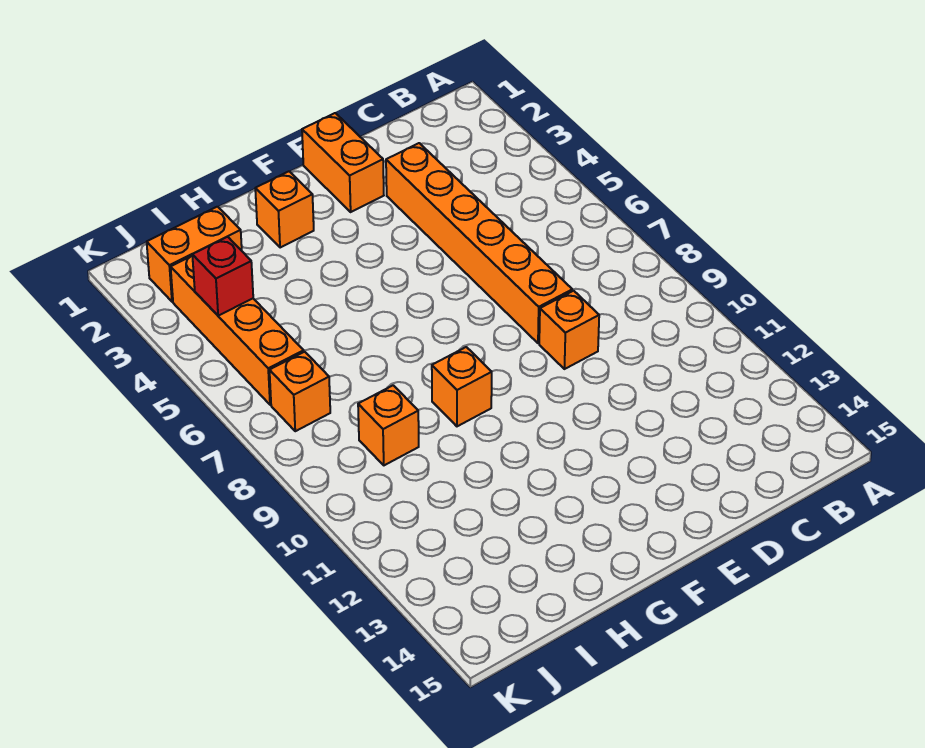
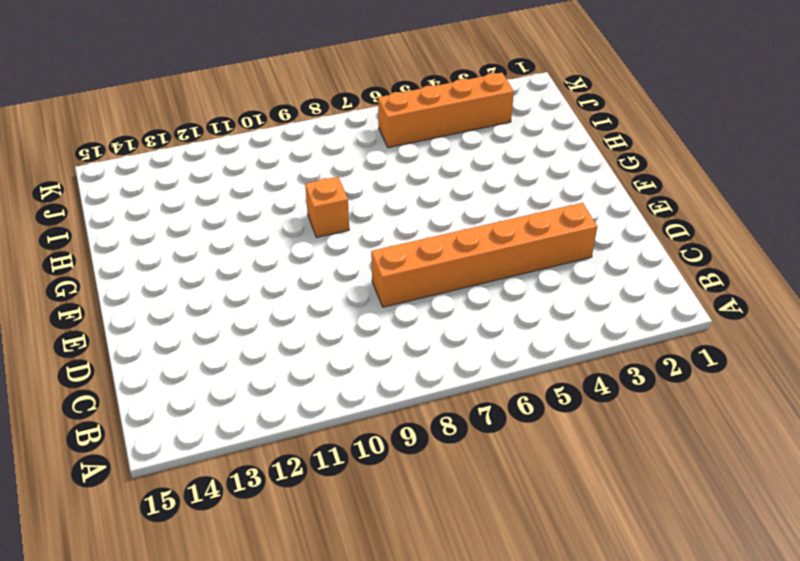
none -> orange brick D9 level 1
none -> orange brick E1:E2 level 1

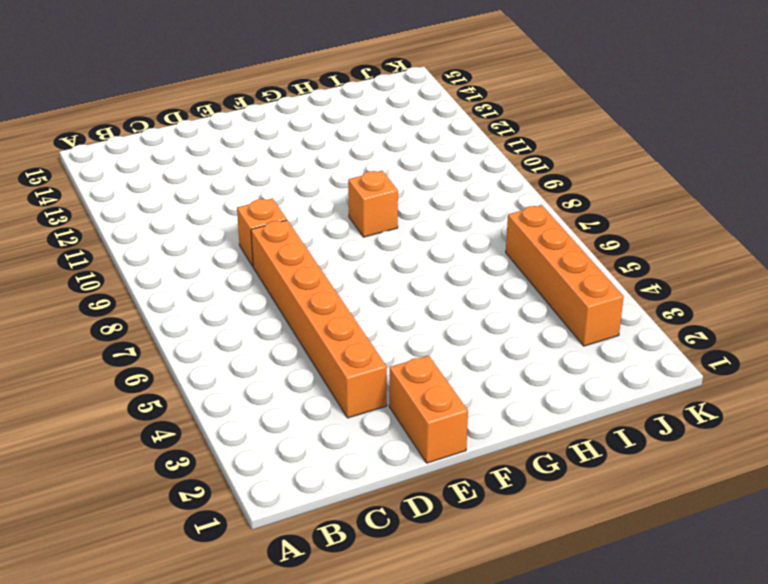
none -> orange brick G2 level 1
none -> orange brick I2:J2 level 1

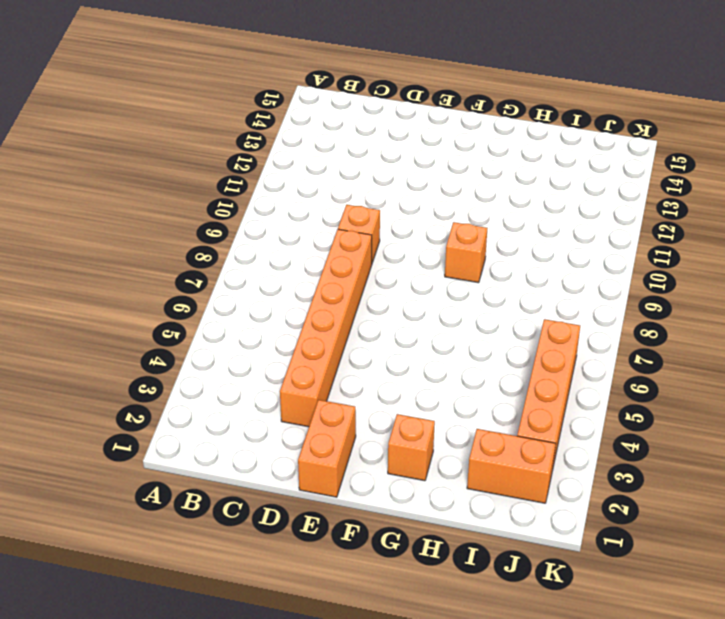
none -> orange brick I9 level 1
none -> orange brick J7 level 1

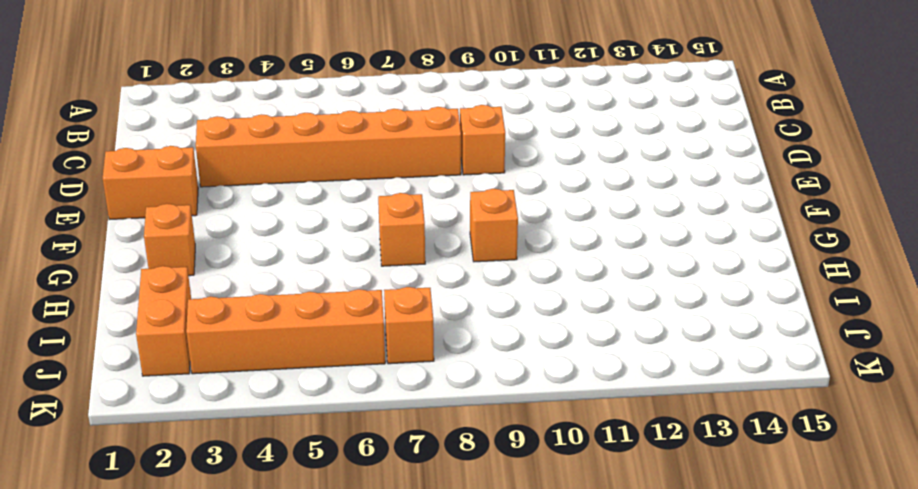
orange brick G7 level 1 -> orange brick I9 level 1
none -> red brick J4 level 2

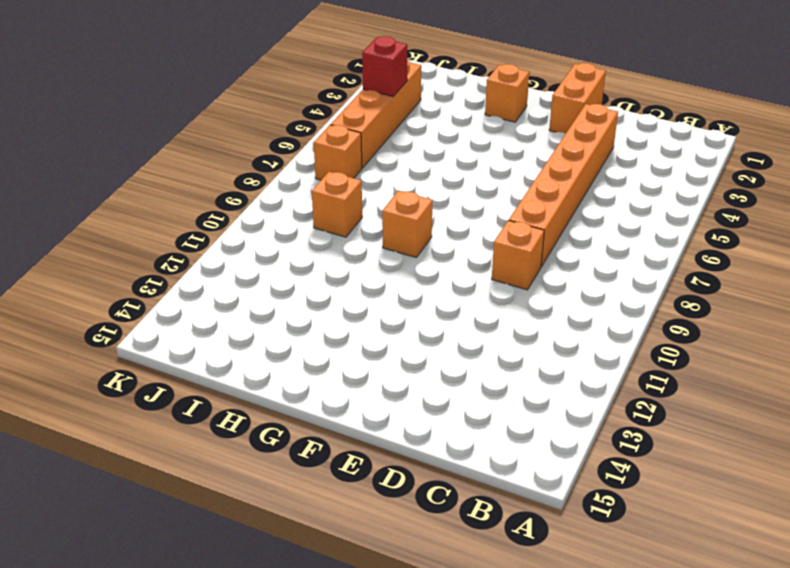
none -> orange brick I2:J2 level 1

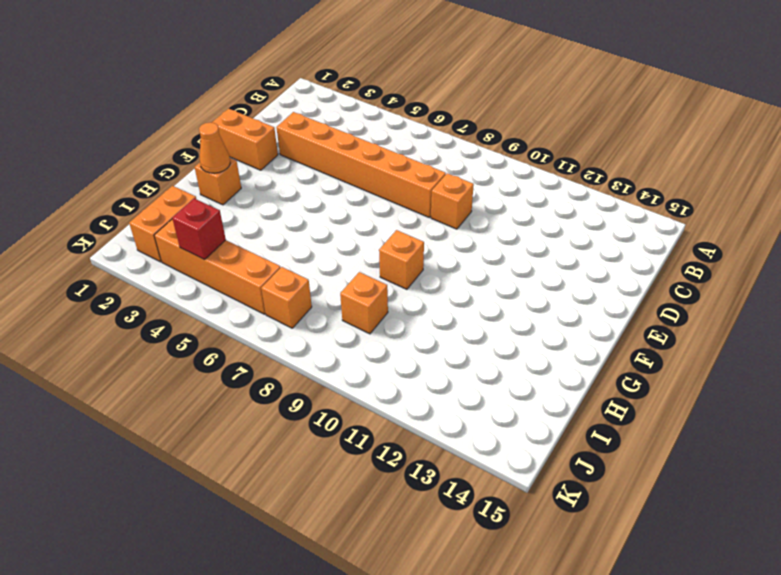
orange cone G2 level 2 -> none

